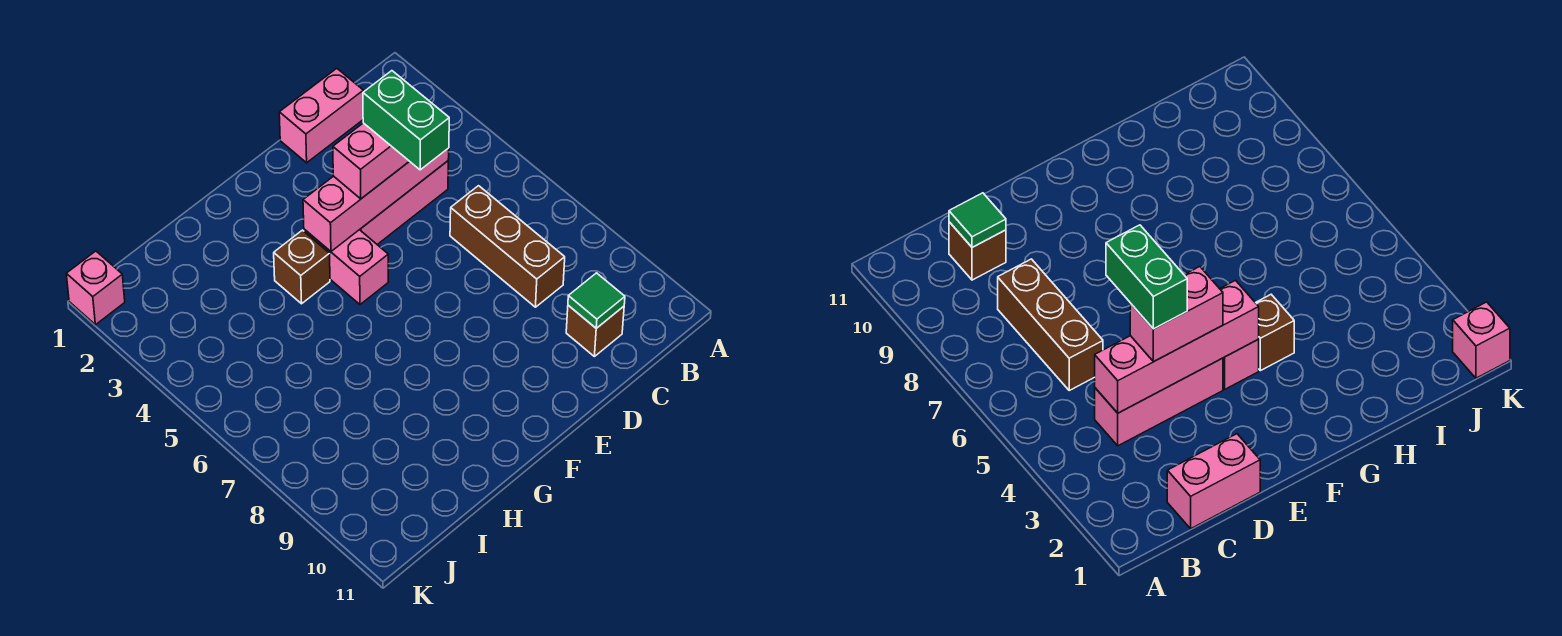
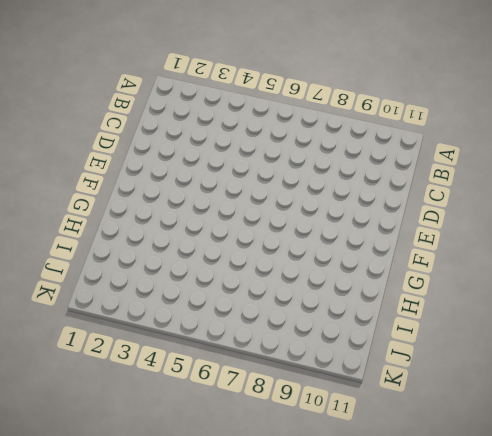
none -> pink brick C1:D1 level 1
none -> pink brick C4:E4 level 1

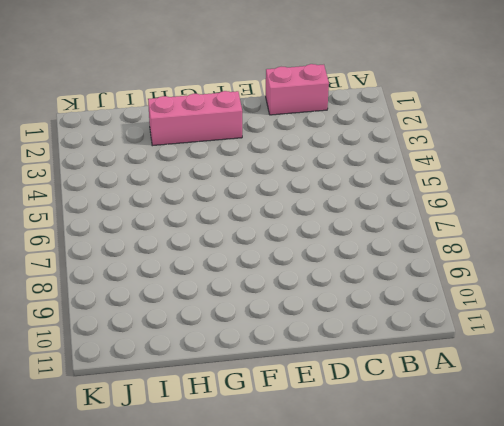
pink brick F2:H2 level 1 -> pink brick C4:E4 level 1
none -> brown brick C6:C8 level 1
none -> brown brick C10 level 1

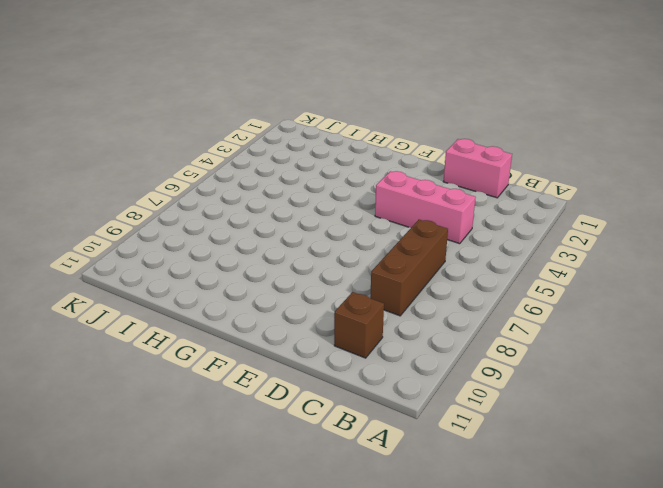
none -> pink brick F4:F5 level 1
none -> brown brick G4 level 1

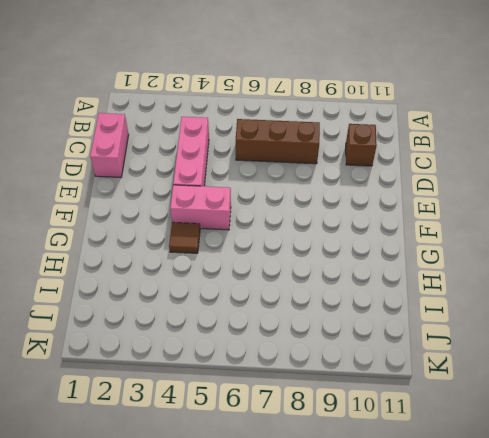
brown tile G4 level 1 -> brown brick G4 level 1
none -> pink brick K1 level 1
none -> pink brick C4:F4 level 2

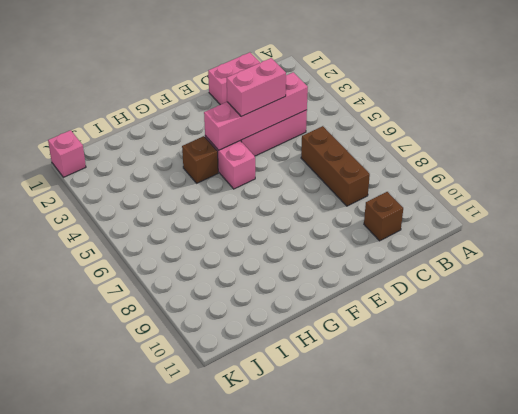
none -> green tile C10 level 2
none -> green brick D4:D5 level 4

